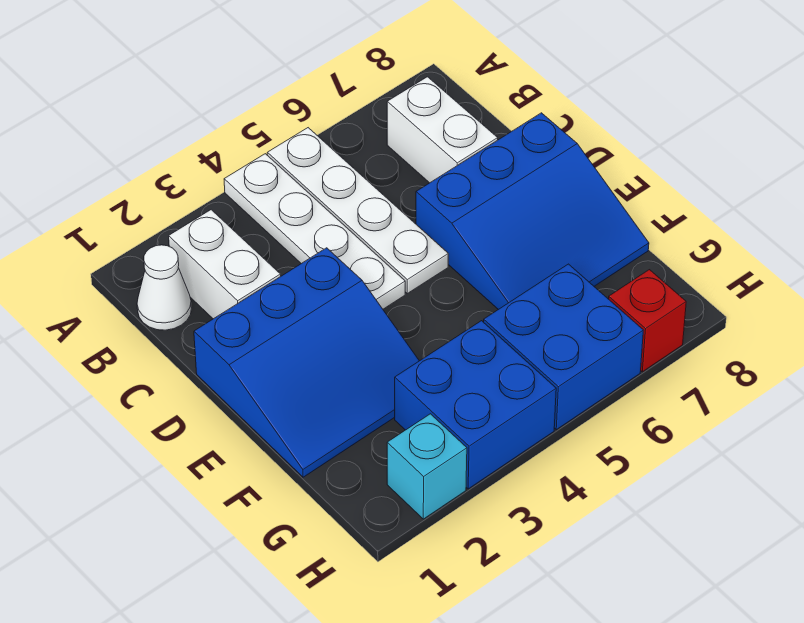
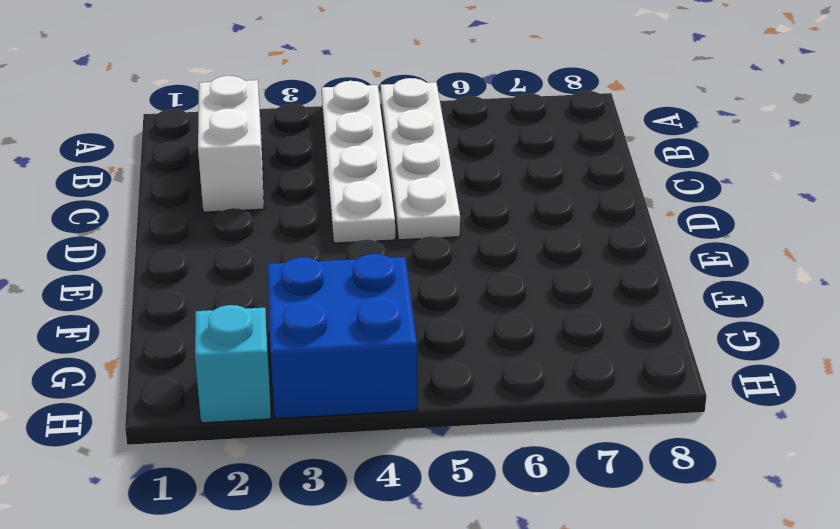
none -> white cone B1 level 1
none -> white brick B7:C7 level 1

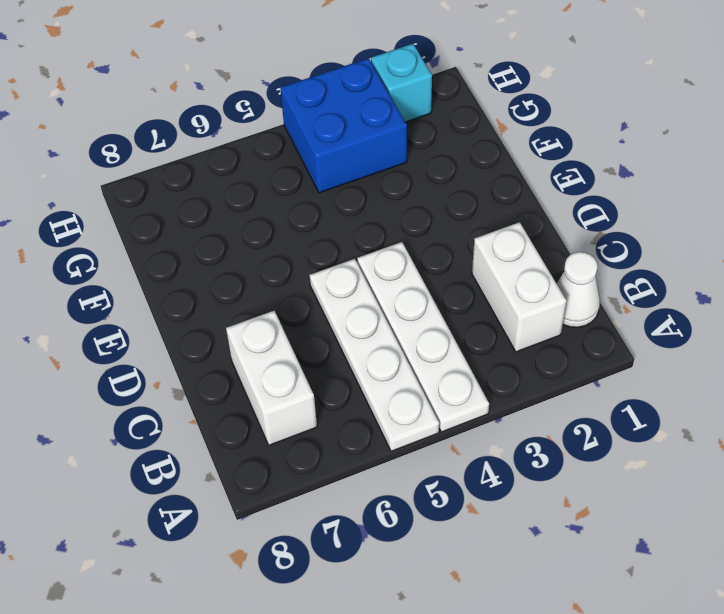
none -> blue slope D1:F3 level 1 top D
none -> blue slope D6:F8 level 1 top D

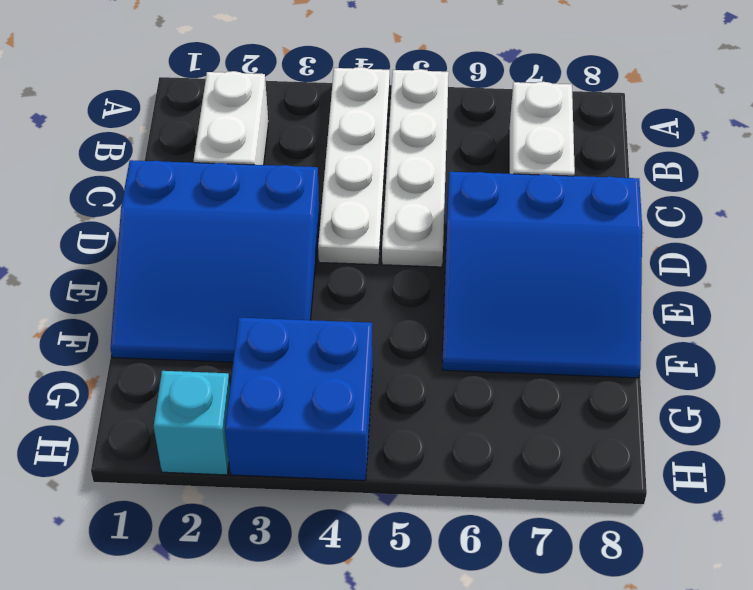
none -> white cone B1 level 1
none -> blue brick G5:H6 level 1

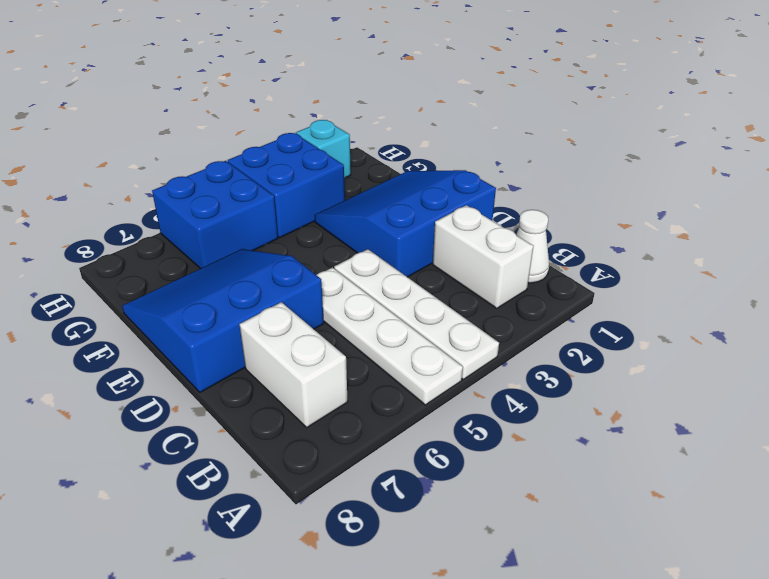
none -> red brick H7 level 1

